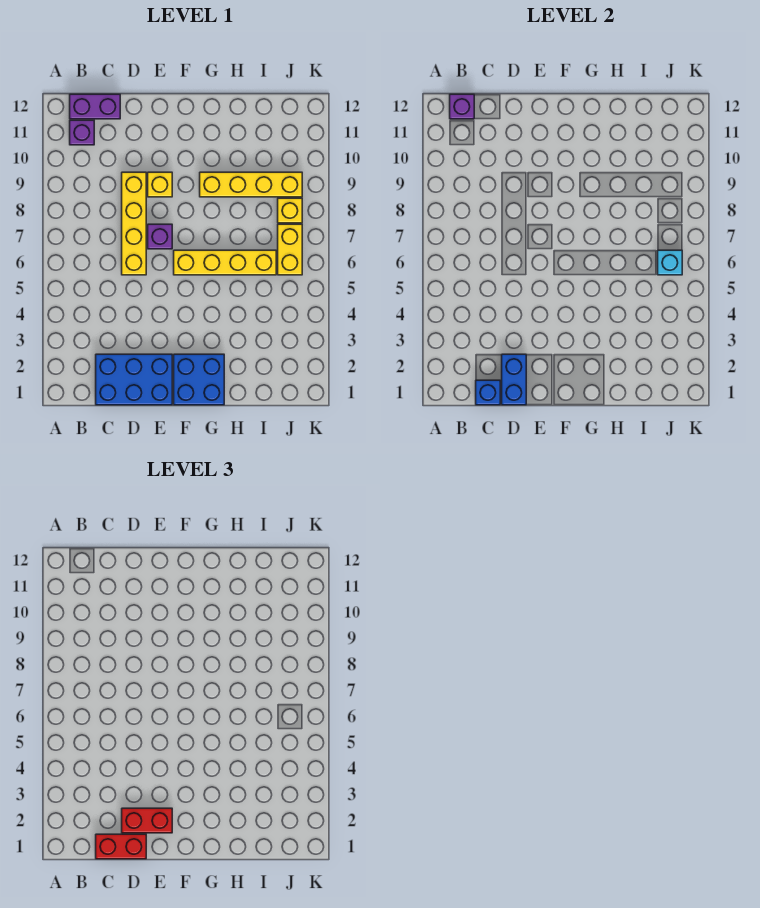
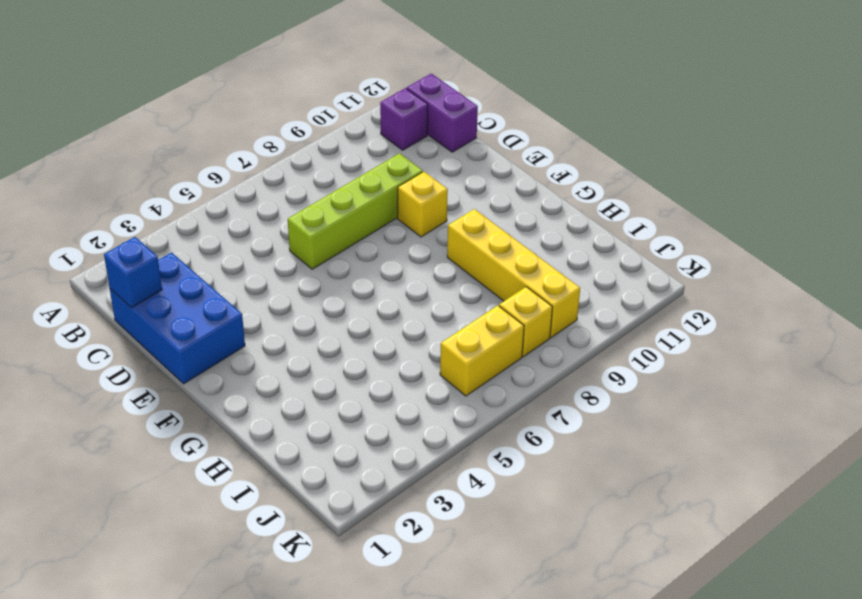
lime brick D6:D9 level 1 -> yellow brick D6:D9 level 1
none -> purple brick E7 level 1
none -> blue brick F1:G2 level 1
none -> yellow brick F6:I6 level 1

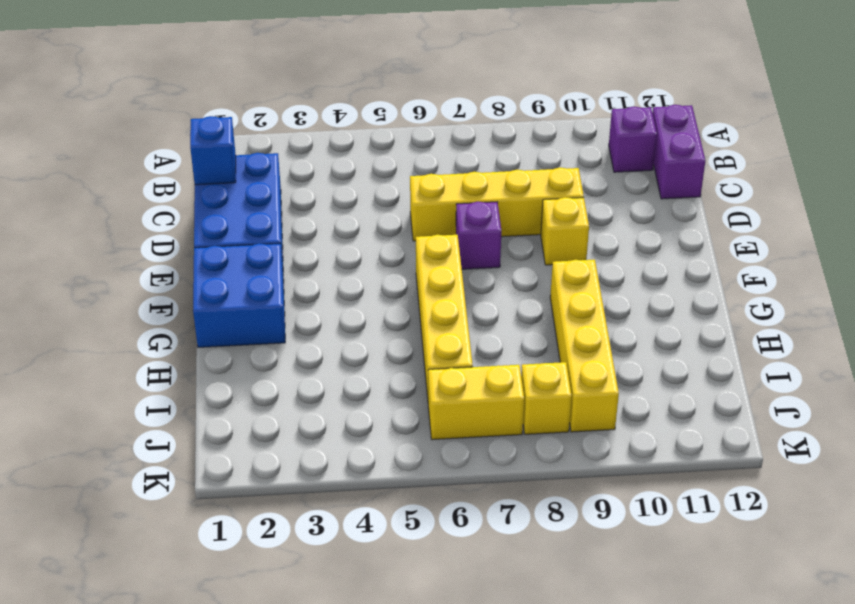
none -> purple brick B12 level 2
none -> blue brick D1:D2 level 2
none -> cyan brick J6 level 2

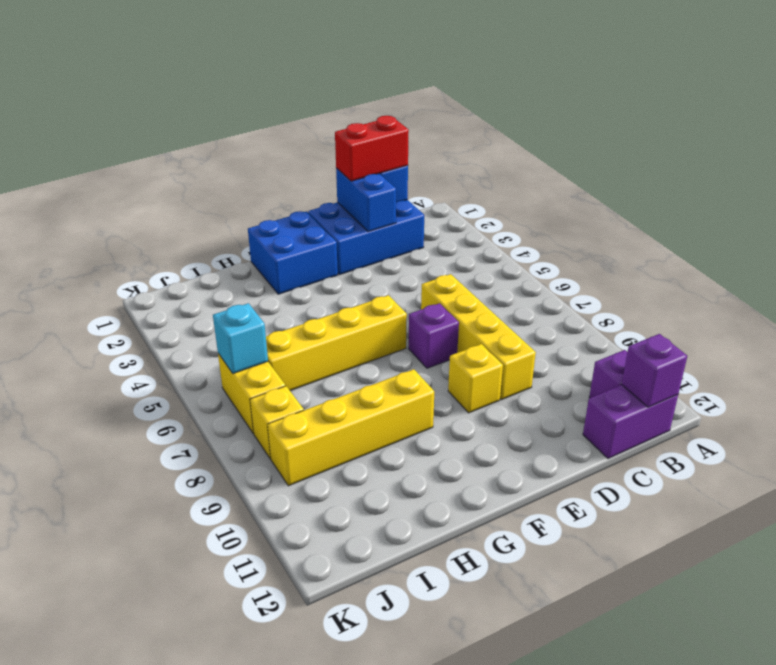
none -> red brick D2:E2 level 3

